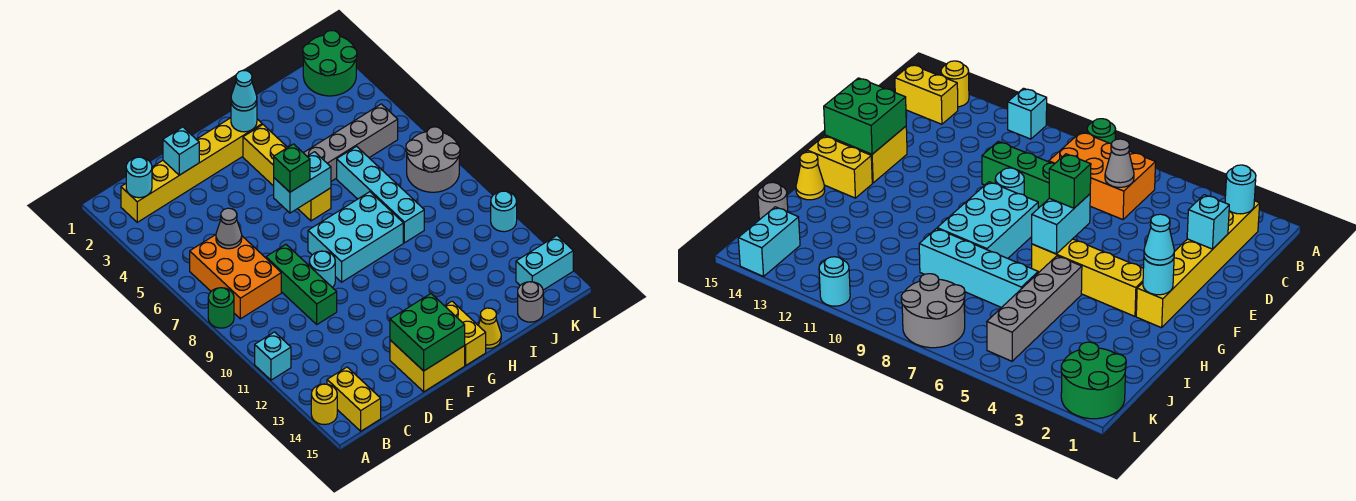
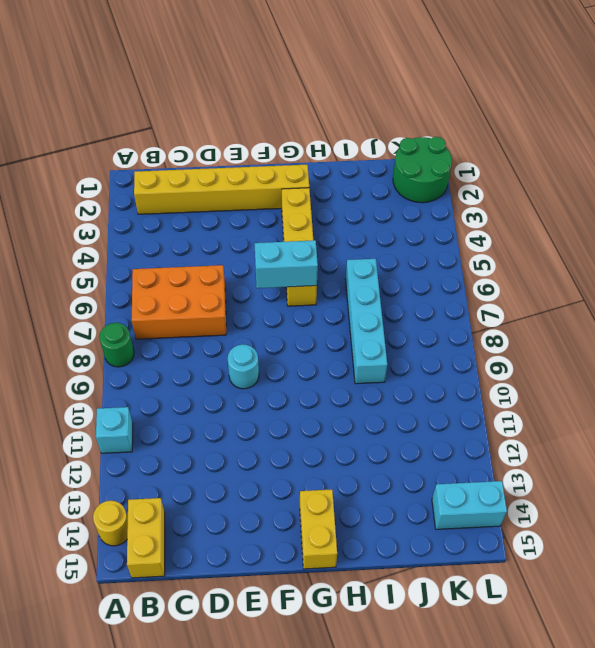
orange brick B6:D7 level 1 -> orange brick B6:C8 level 1
none -> green brick D8:D10 level 1
none -> yellow brick E14:F15 level 1
none -> cyan brick F8:H9 level 1

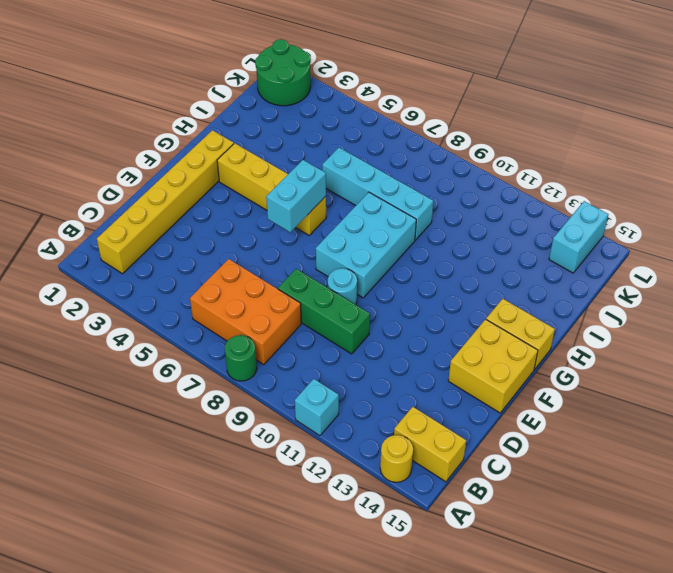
none -> grey brick H5:K5 level 1
none -> yellow cone H15 level 1
none -> grey round brick J15 level 1

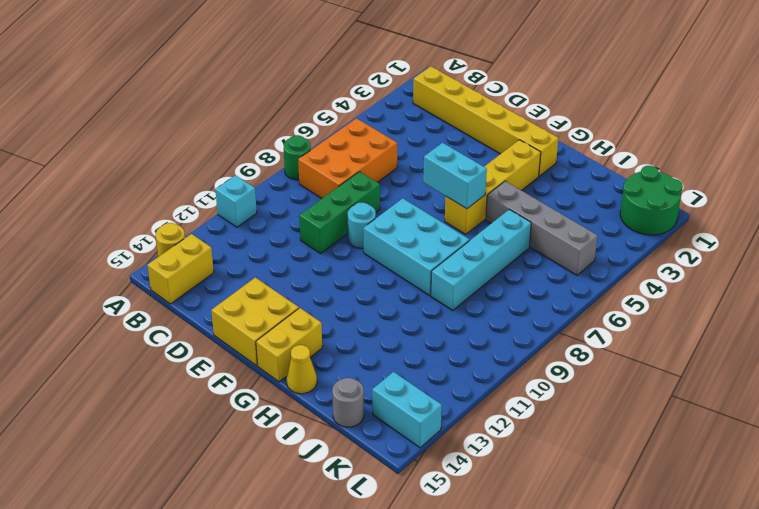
none -> grey round brick K7:L8 level 1
none -> cyan round brick L11 level 1
none -> cyan round brick B2 level 2

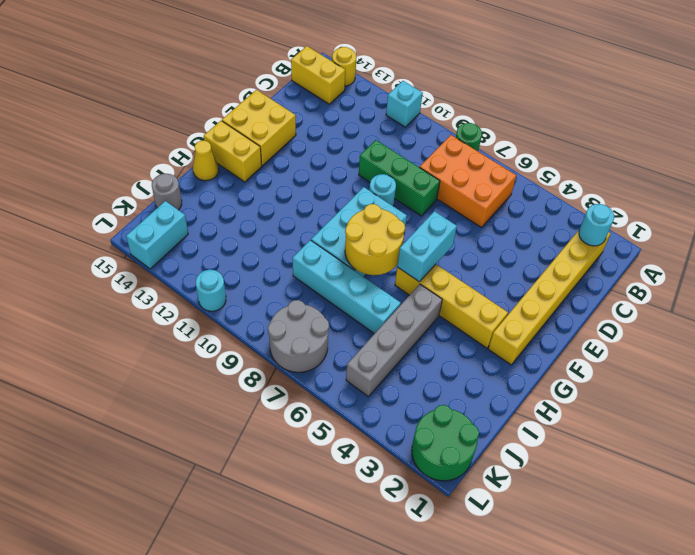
yellow round brick G7:H8 level 2 -> none
none -> grey cone C6 level 2
none -> cyan brick D2 level 2
none -> green brick E14:F15 level 2

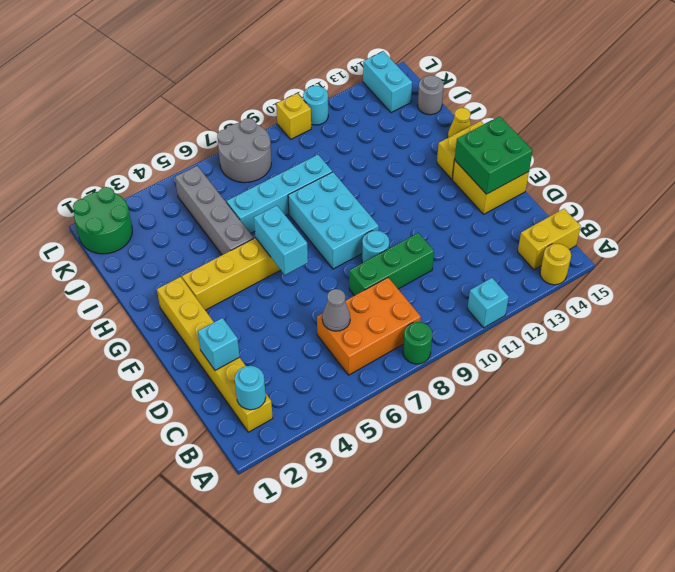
yellow brick L10 level 1 -> none
none -> cyan round brick G2 level 2
none -> green brick F6 level 3
none -> cyan cone G2 level 3

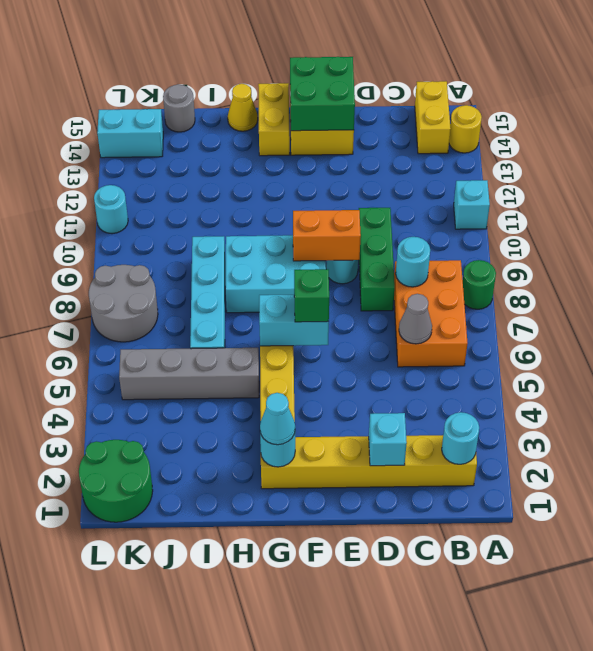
cyan round brick C8 level 2 -> none
orange brick E9:F9 level 2 -> none

